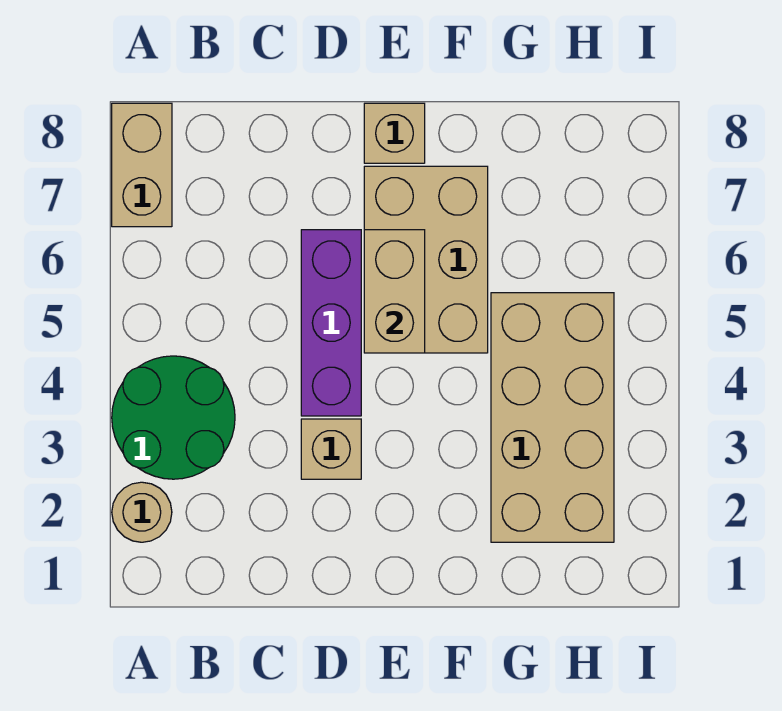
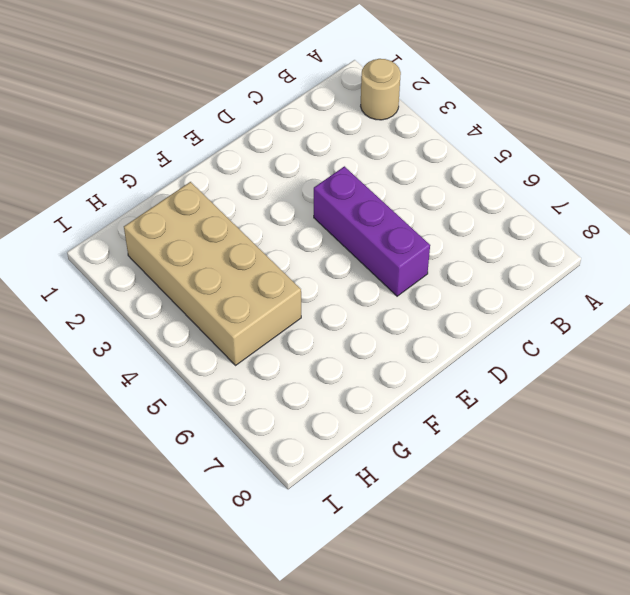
none -> green round brick A3:B4 level 1
none -> tan brick A7:A8 level 1

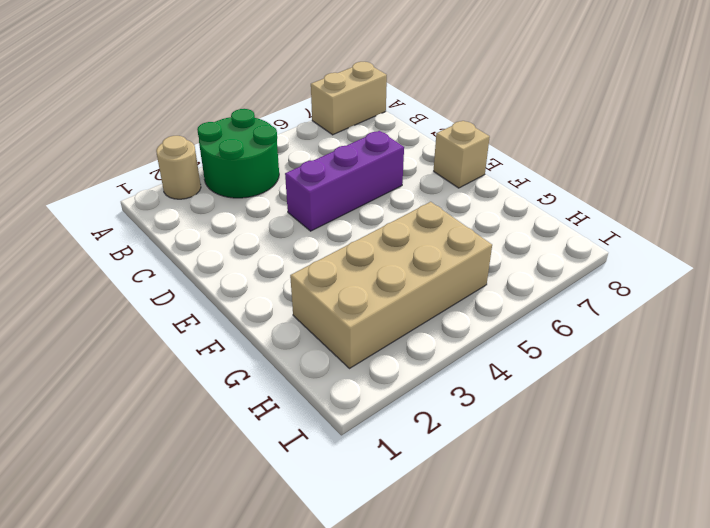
none -> tan brick D3 level 1
none -> tan brick E5:F7 level 1

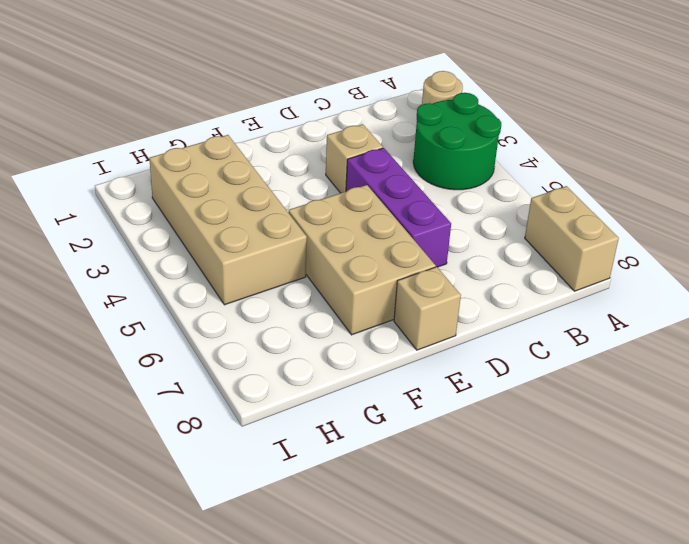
none -> tan brick E5:E6 level 2

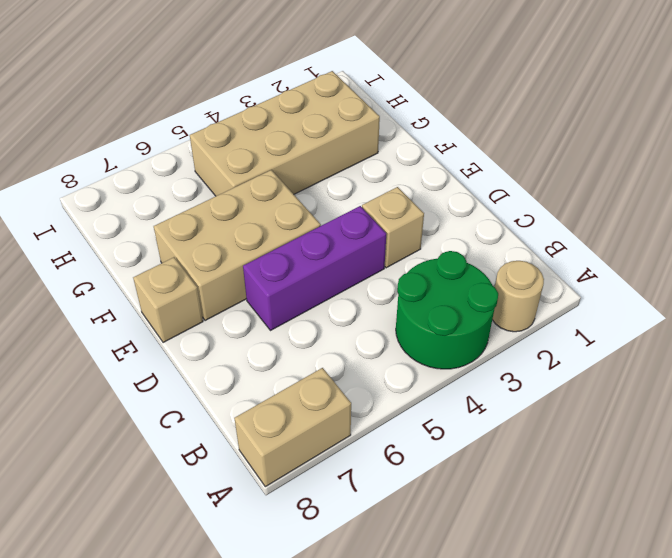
none -> tan brick E5:E6 level 2

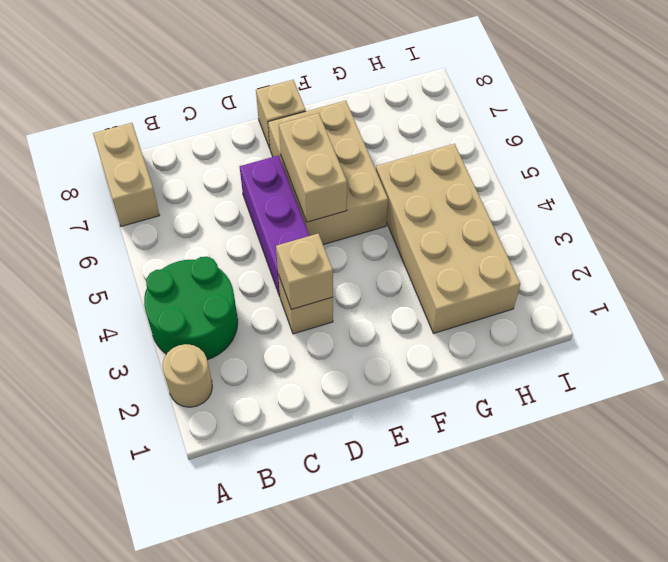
tan brick D3 level 2 -> none

